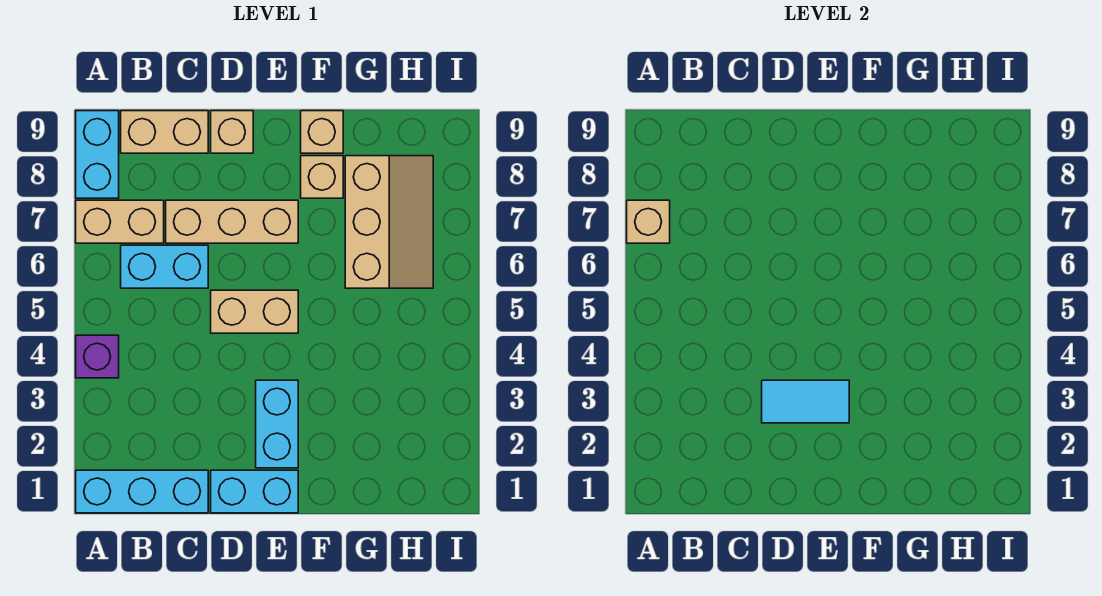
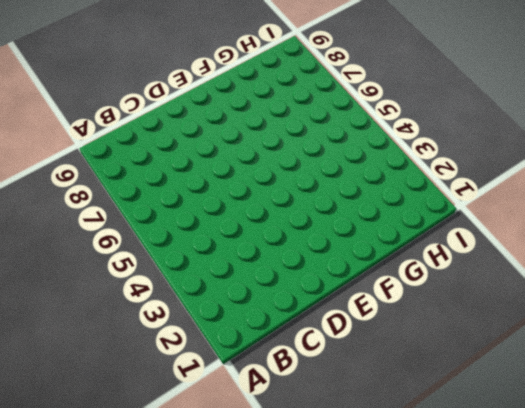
none -> cyan brick A1:C1 level 1
none -> purple brick A4 level 1
none -> tan brick A7:B7 level 1

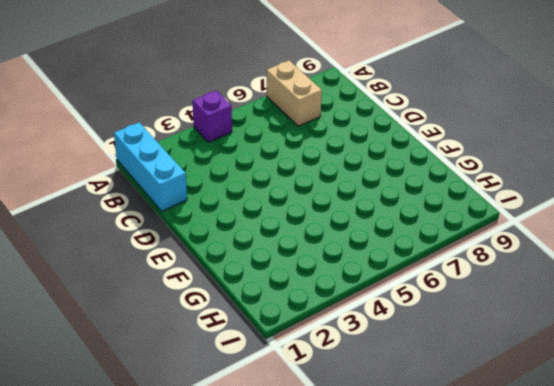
none -> cyan brick A8:A9 level 1
none -> cyan brick B6:C6 level 1
none -> tan brick B9:C9 level 1

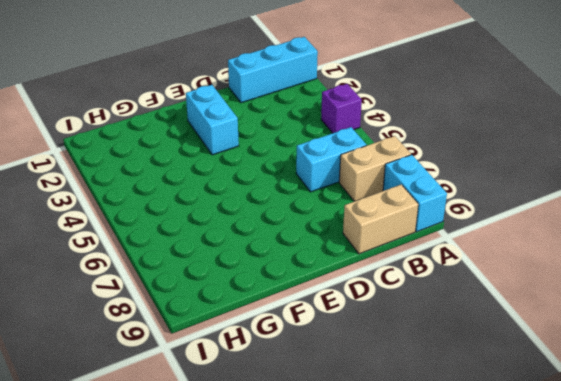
none -> tan brick C7:E7 level 1
none -> cyan brick D1:E1 level 1
none -> tan brick D5:E5 level 1

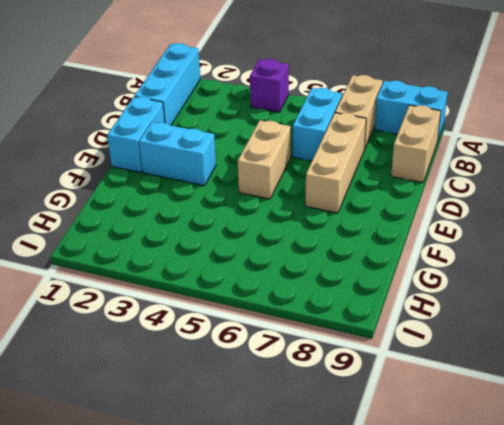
none -> tan brick D9 level 1
none -> tan brick F8 level 1
none -> tan brick F9 level 1

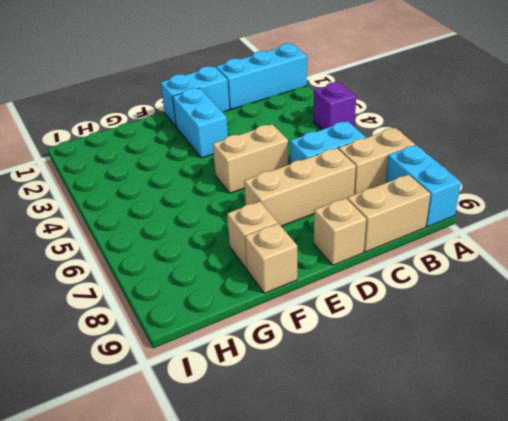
none -> tan slope G6:H8 level 1 top G
none -> tan brick A7 level 2
none -> cyan tile D3:E3 level 2

